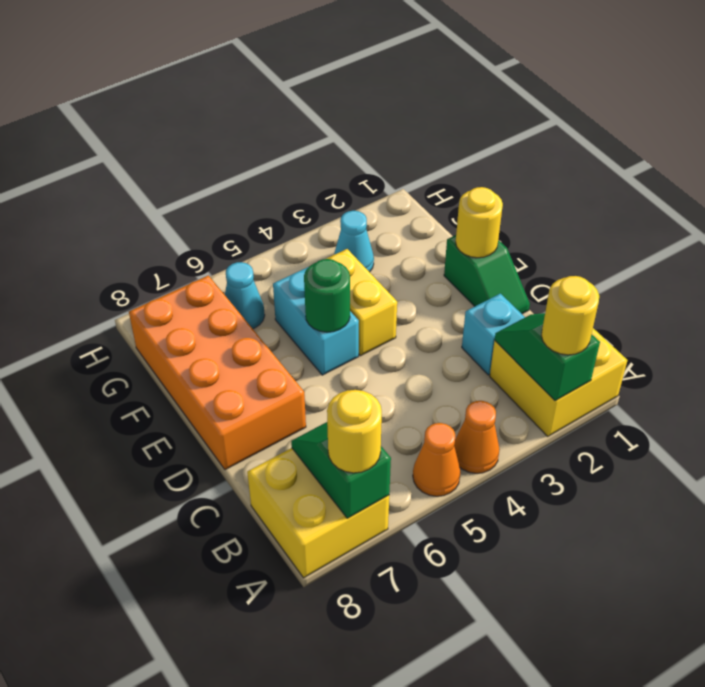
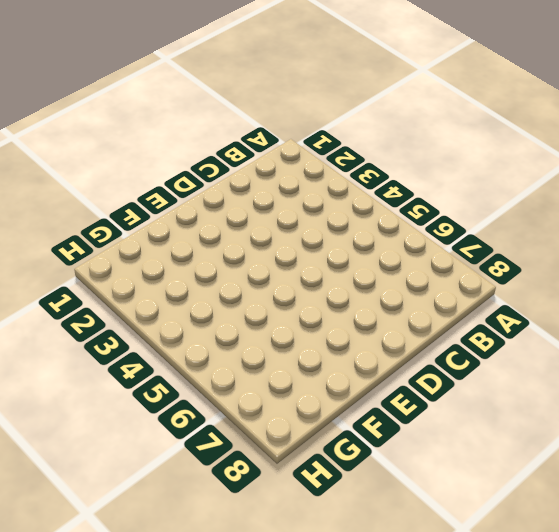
none -> yellow brick A1:B2 level 1
none -> orange cone A4 level 1
none -> orange cone A5 level 1

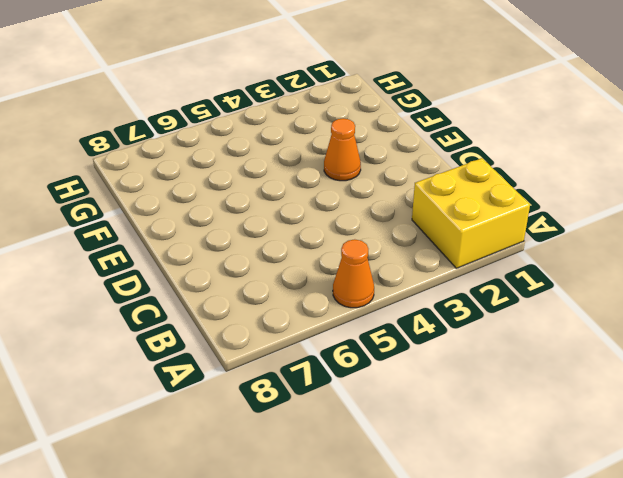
orange cone E3 level 1 -> orange cone A4 level 1
none -> yellow brick A7:B8 level 1
none -> cyan brick C2 level 1
none -> green slope D1:E1 level 1 top E

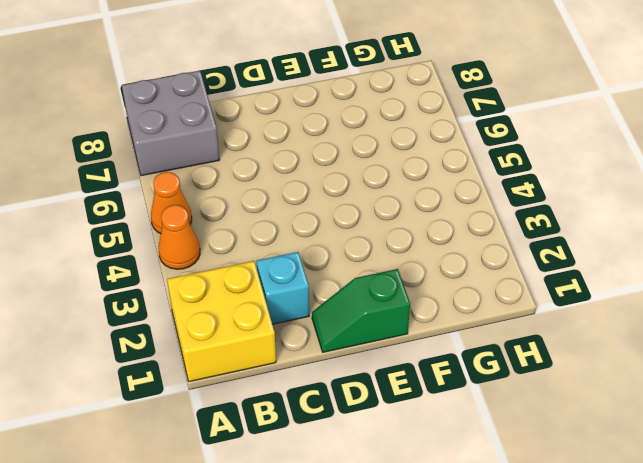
grey brick A7:B8 level 1 -> yellow brick A7:B8 level 1
none -> orange brick D7:G8 level 1
none -> yellow brick E4:F4 level 1
none -> cyan brick E5:F5 level 1

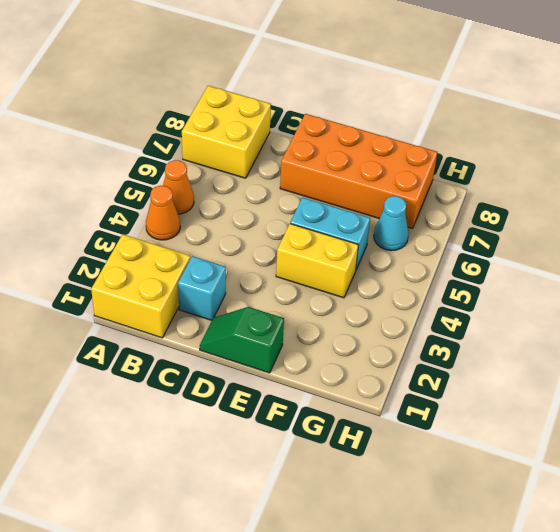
none -> cyan cone G3 level 1
none -> green slope A2:B2 level 2 top A
none -> green slope A7:B7 level 2 top A

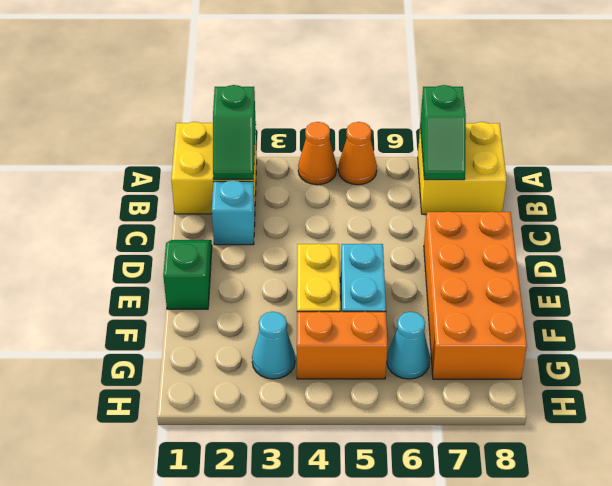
orange brick G4:G5 level 1 -> none
none -> yellow round brick E1 level 2
none -> green round brick E5 level 2
none -> yellow round brick A2 level 3

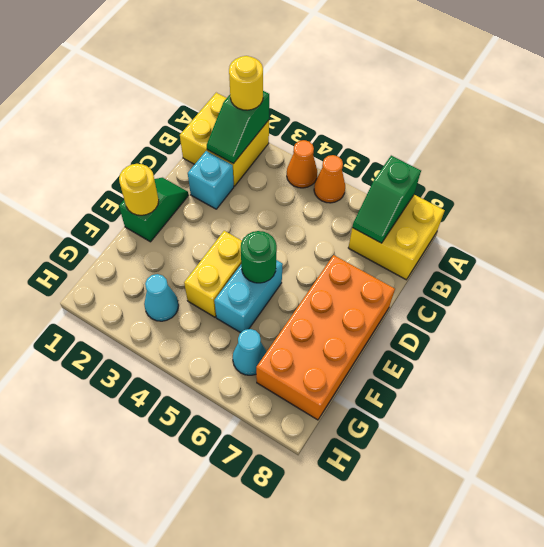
none -> yellow round brick A7 level 3

